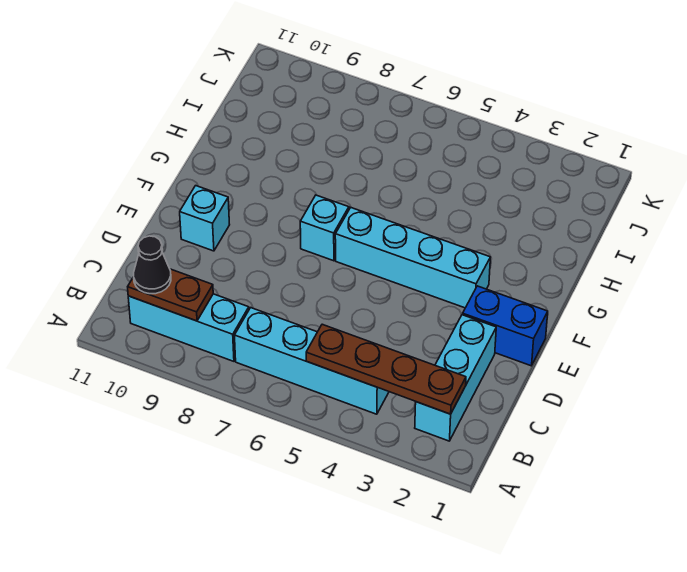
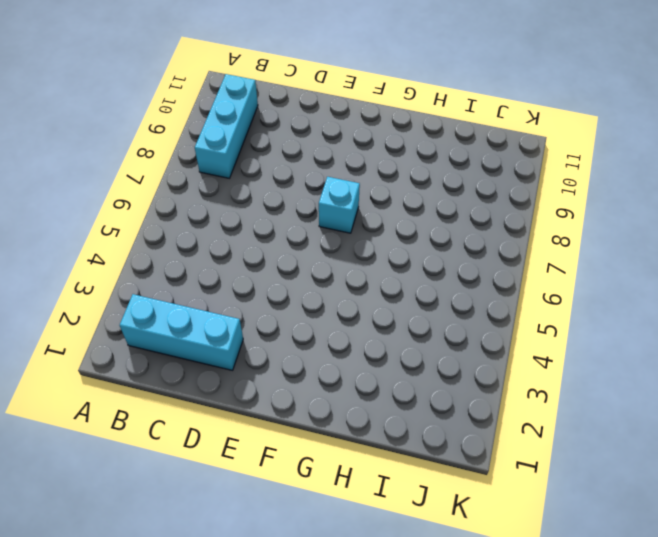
none -> cyan brick B4:B7 level 1
none -> blue brick E1:E2 level 1

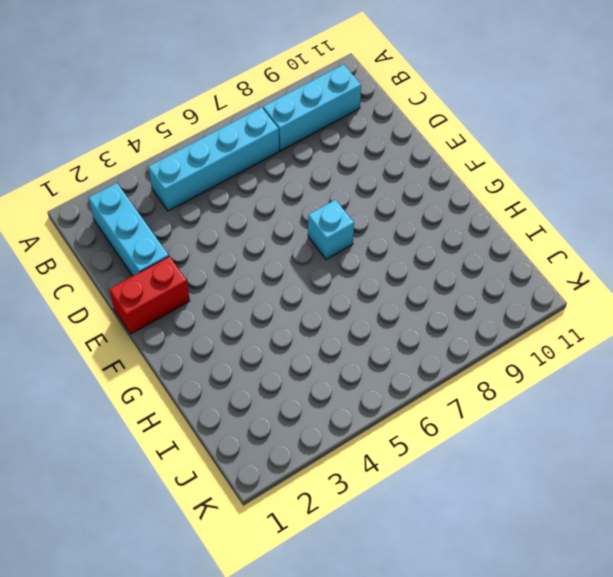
red brick E1:E2 level 1 -> blue brick E1:E2 level 1
none -> cyan brick E10 level 1
none -> cyan brick F3:F6 level 1

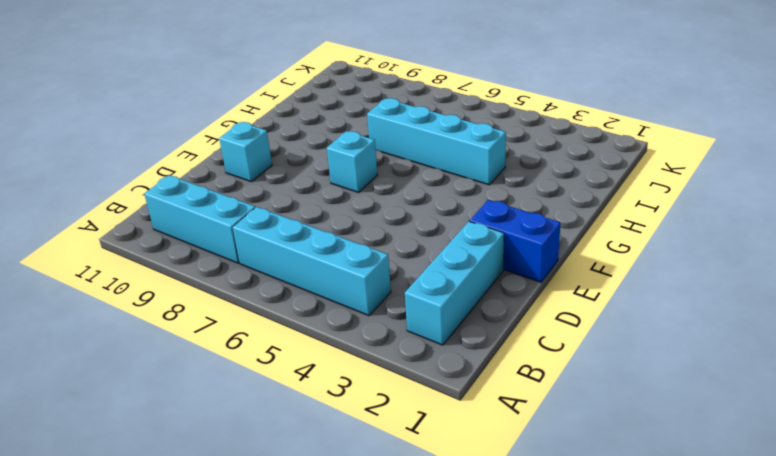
cyan brick H4:H7 level 1 -> cyan brick F3:F6 level 1
none -> brown plate B2:B5 level 2
none -> brown plate B9:B10 level 2

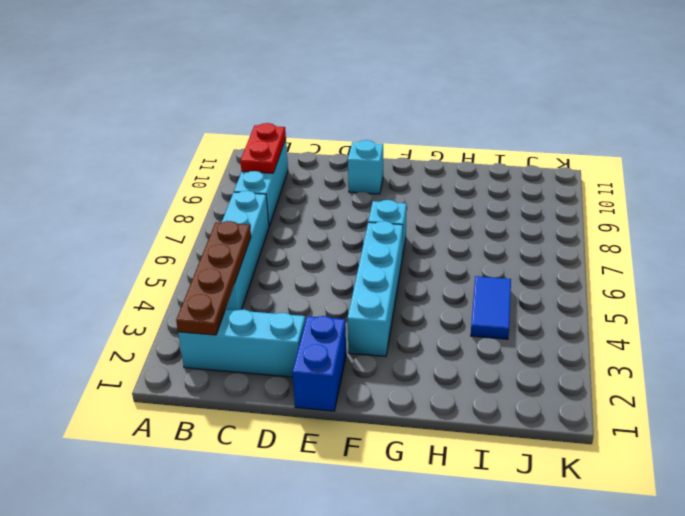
red plate B9:B10 level 2 -> brown plate B9:B10 level 2
blue tile I4:I5 level 1 -> none
none -> black cone B10 level 3

